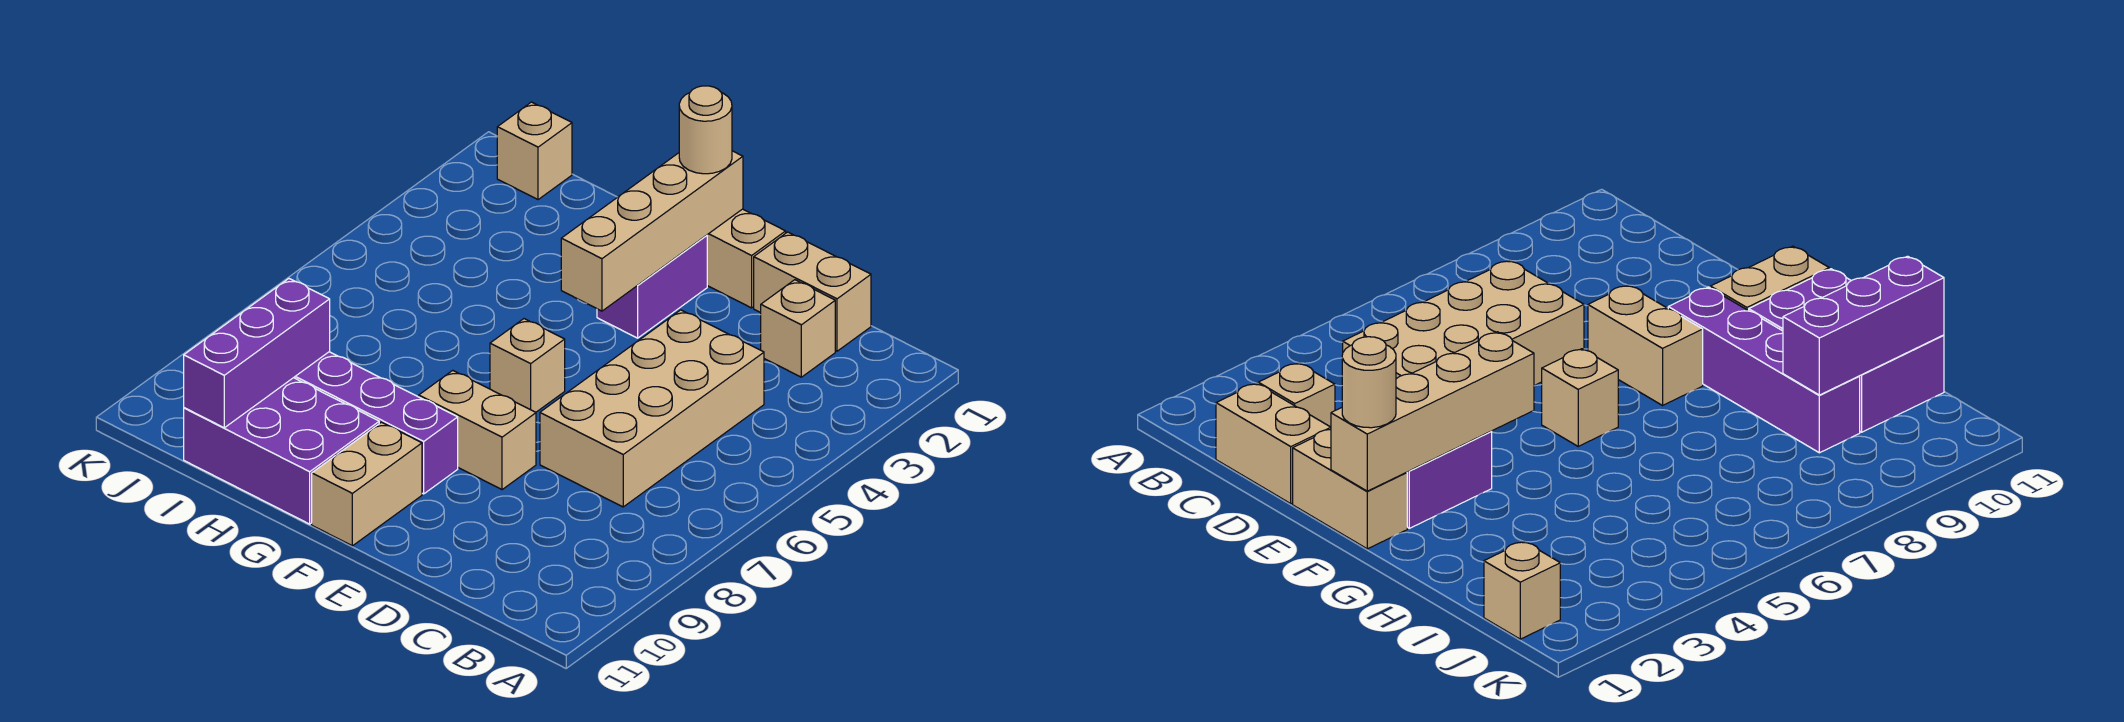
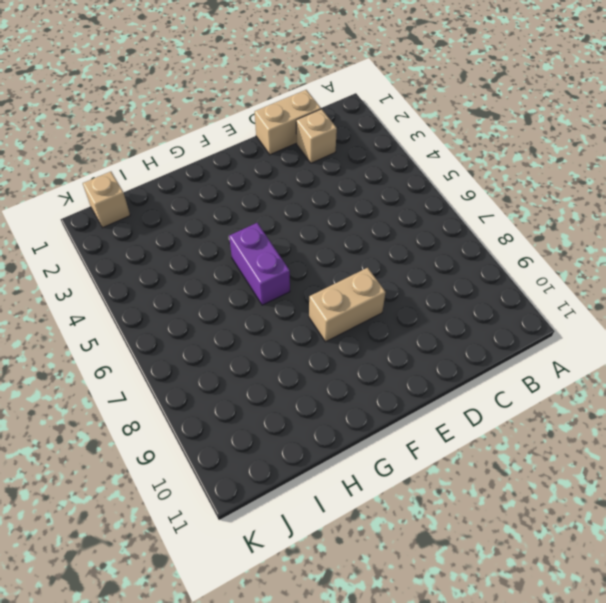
purple brick G5:G6 level 1 -> purple brick F2:F3 level 1
none -> tan brick C4:D7 level 1
none -> tan brick E1:F1 level 1
none -> tan brick F6 level 1

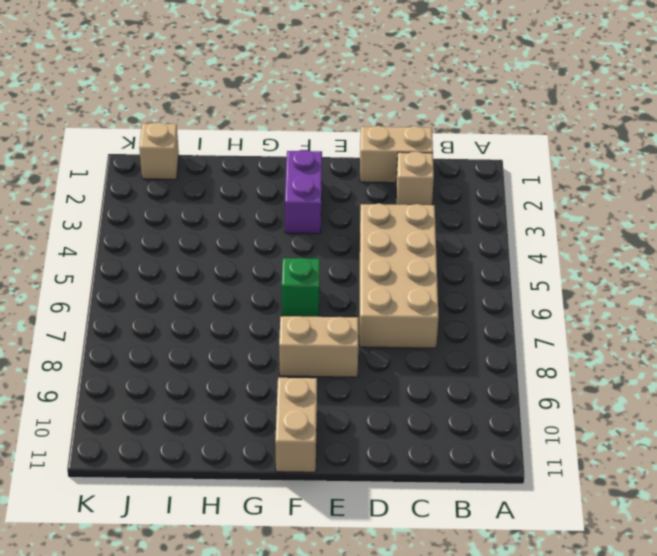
green brick F6 level 1 -> tan brick F6 level 1
none -> tan brick E1:F1 level 1
none -> purple brick F9:I9 level 1
none -> purple brick G10:I11 level 1

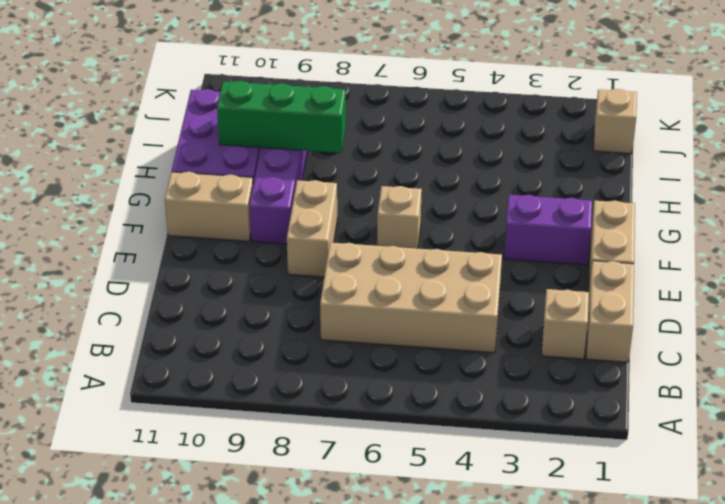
green brick H8:H10 level 2 -> none
none -> tan brick F1:F4 level 2
none -> purple brick I9:I11 level 2
none -> tan round brick F1 level 3

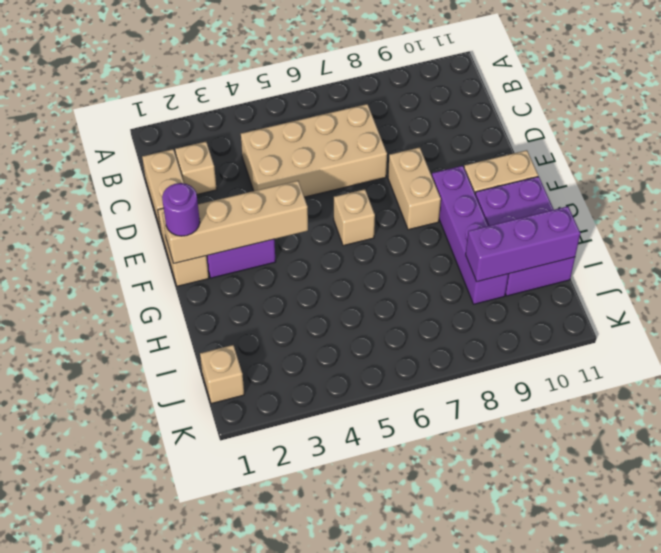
purple round brick F1 level 3 -> tan round brick F1 level 3

